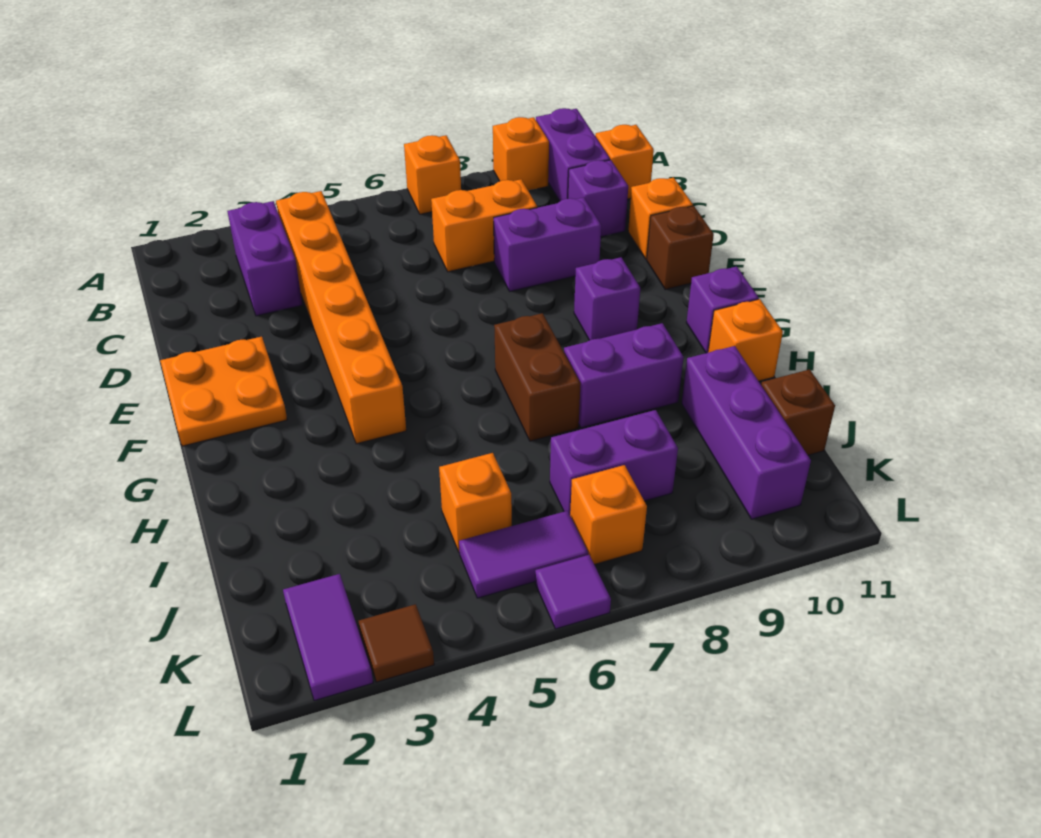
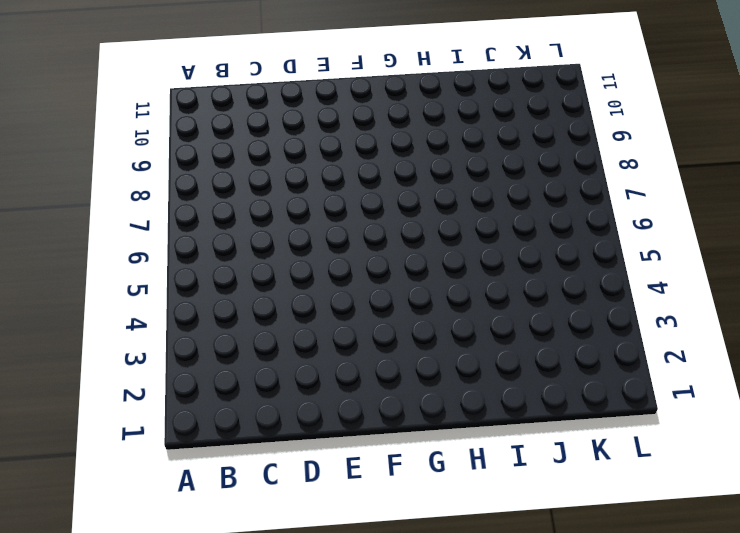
none -> orange brick A7 level 1
none -> orange brick A9 level 1
none -> purple brick A10:B10 level 1

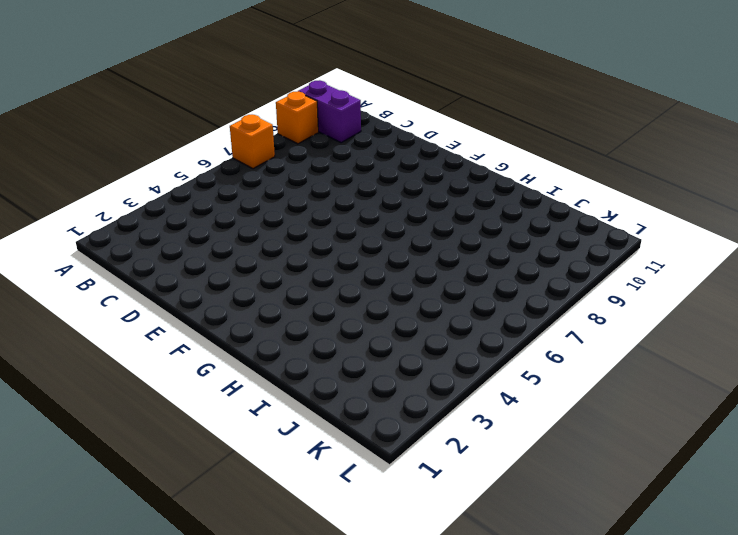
none -> purple brick B3:C3 level 1
none -> orange brick B4:G4 level 1
none -> orange brick B11 level 1

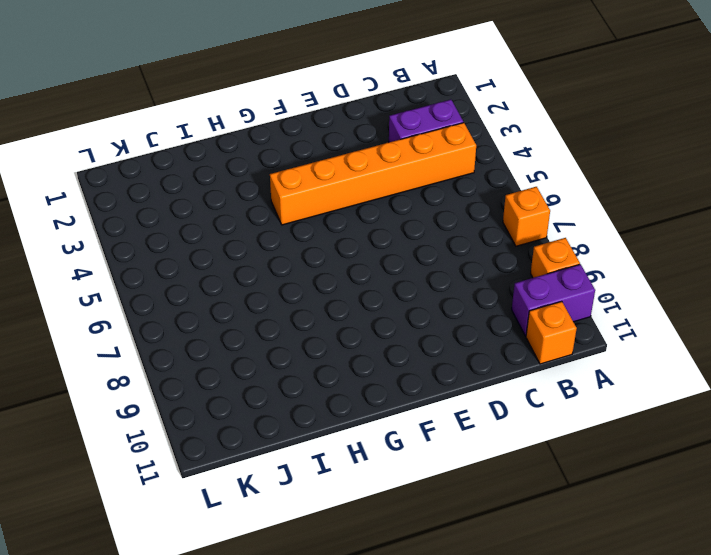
none -> orange brick C7:C8 level 1
none -> purple brick C10 level 1
none -> purple brick D8:D9 level 1

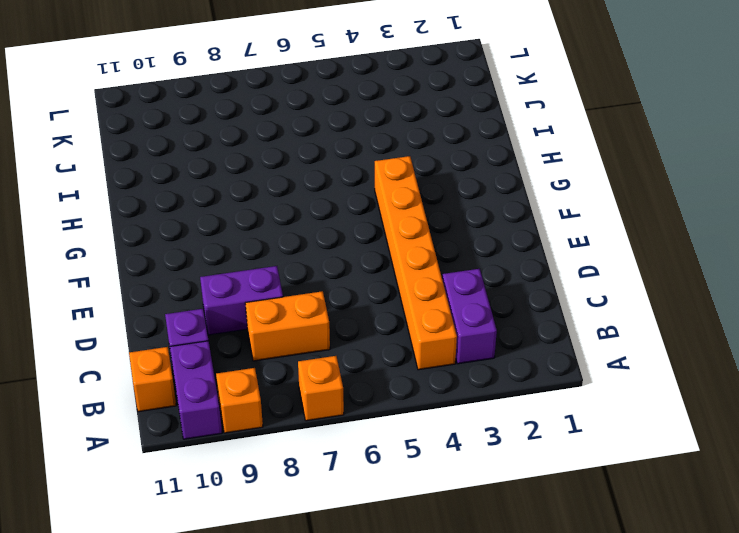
none -> orange brick D11 level 1
none -> orange plate E1:F2 level 1
none -> brown brick E11 level 1

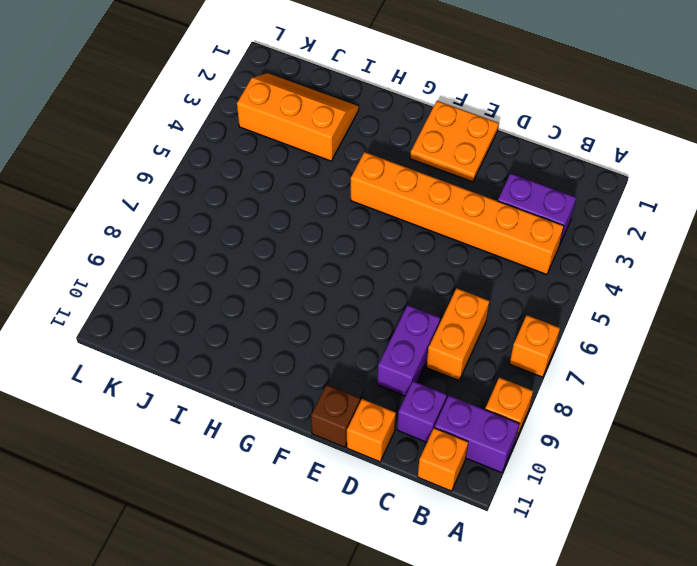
orange slope I2:K3 level 1 top 3 -> purple tile K2:L2 level 1
none -> purple brick F9 level 1
none -> brown brick G7:H7 level 1
none -> purple brick G11 level 1

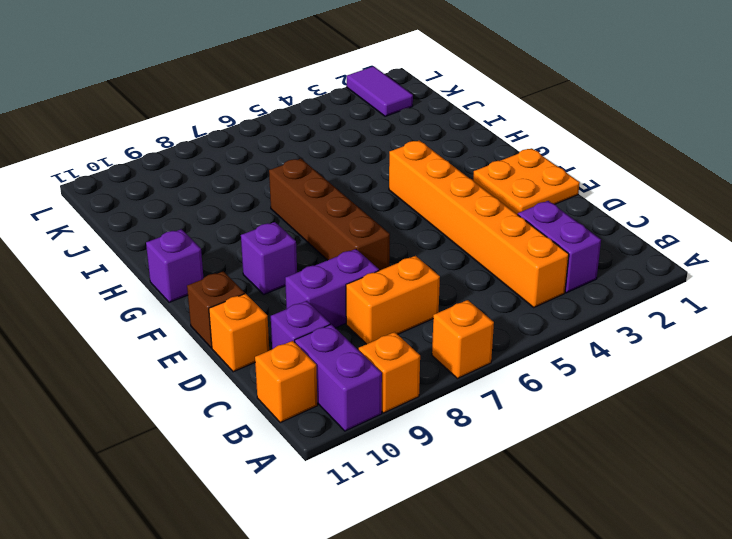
brown brick E7:H7 level 1 -> brown brick G7:H7 level 1
none -> purple brick H8:H9 level 1
none -> orange brick H11 level 1
none -> purple brick I10:K10 level 1

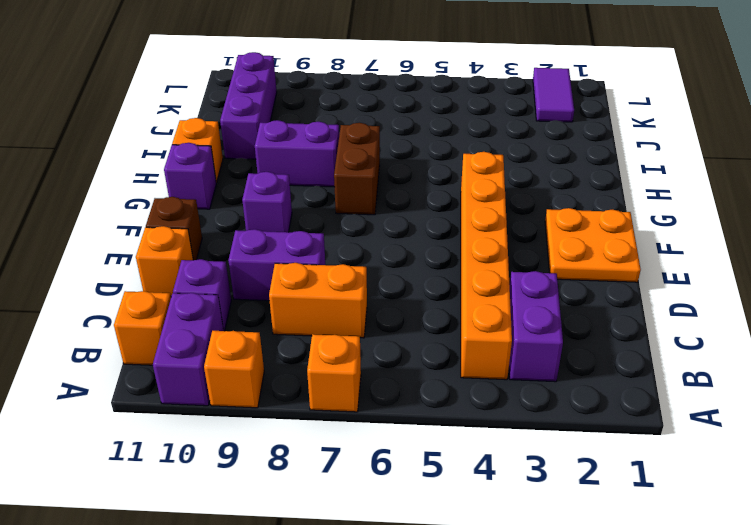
none -> orange brick J5 level 1
none -> purple brick J7:J8 level 1
none -> brown brick J11 level 1

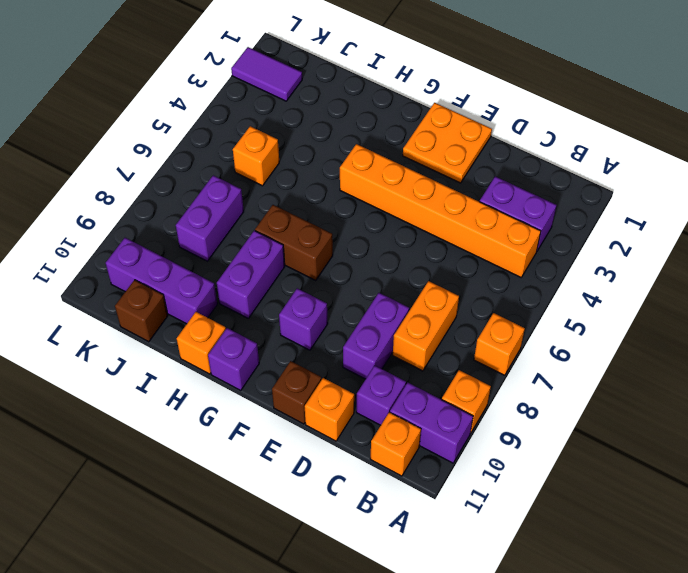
none -> purple tile K5:K6 level 1
none -> orange brick K7 level 1
none -> brown tile L3 level 1

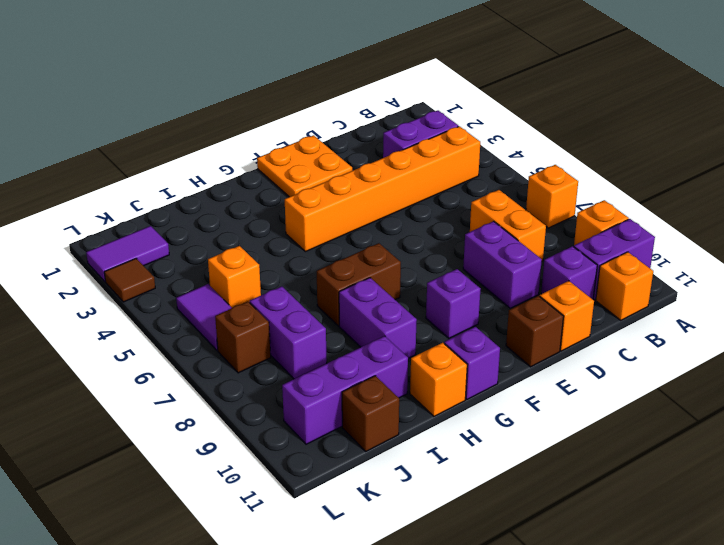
brown brick K7 level 1 -> orange brick K7 level 1
none -> purple tile L6 level 1

